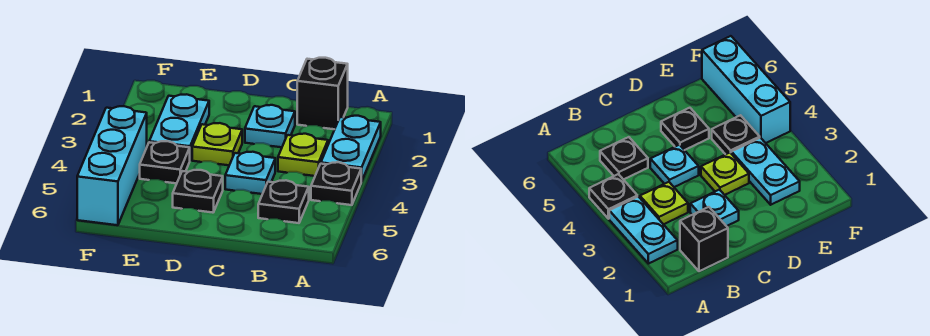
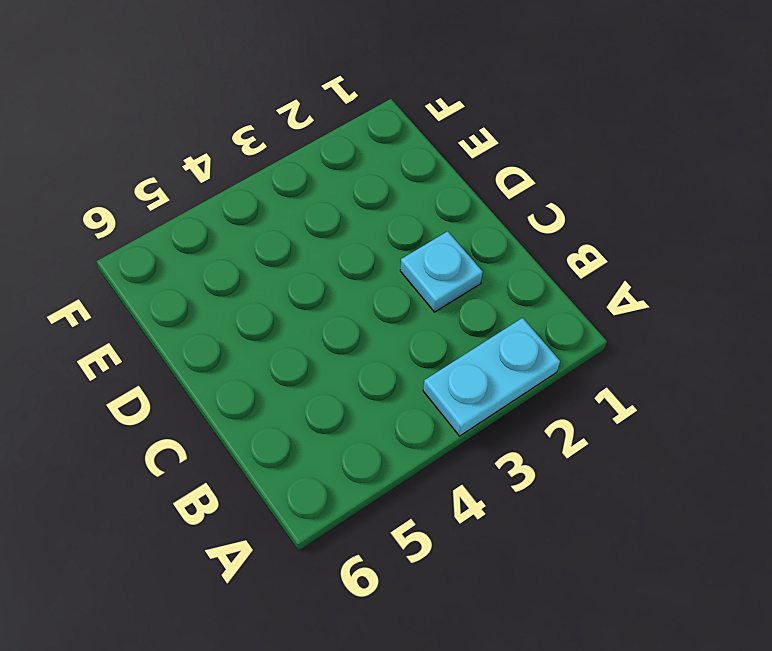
none -> black plate A4 level 1
none -> black brick B1 level 1
none -> lime plate B3 level 1

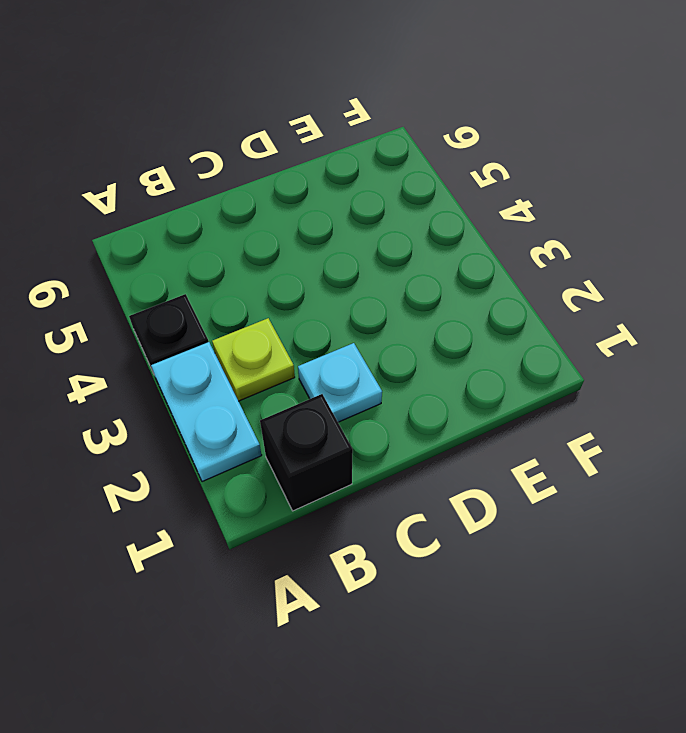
none -> black plate B5 level 1
none -> cyan plate C4 level 1
none -> lime plate D3 level 1

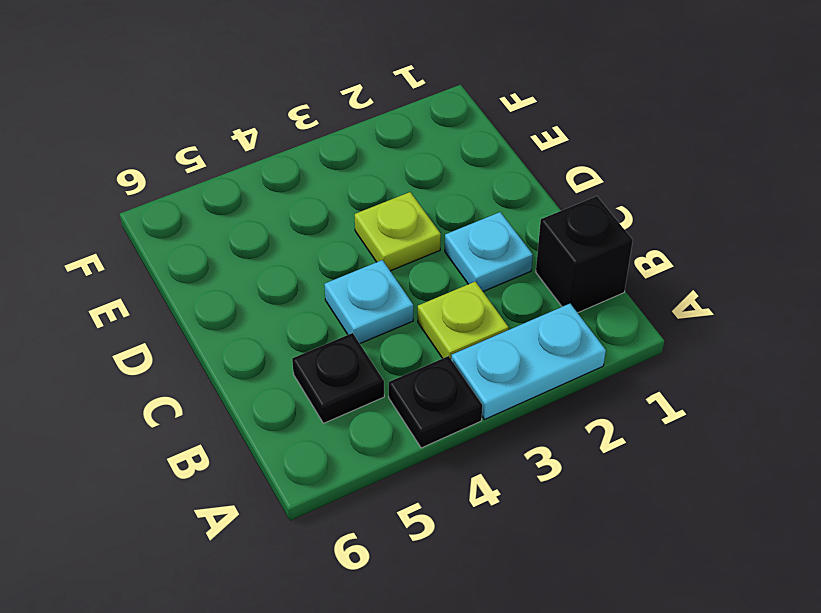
none -> black plate D5 level 1
none -> cyan plate E2:E3 level 1
none -> black plate E4 level 1

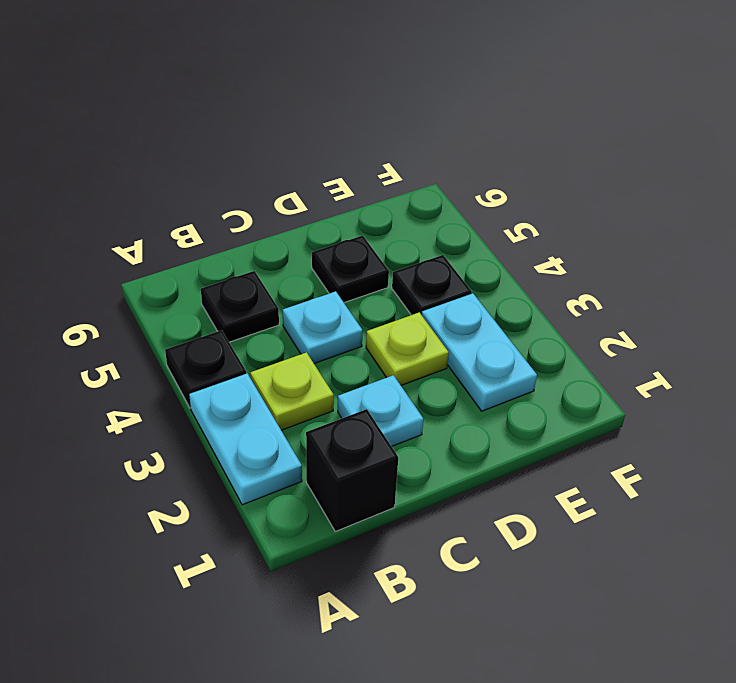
none -> cyan brick F4:F6 level 1

